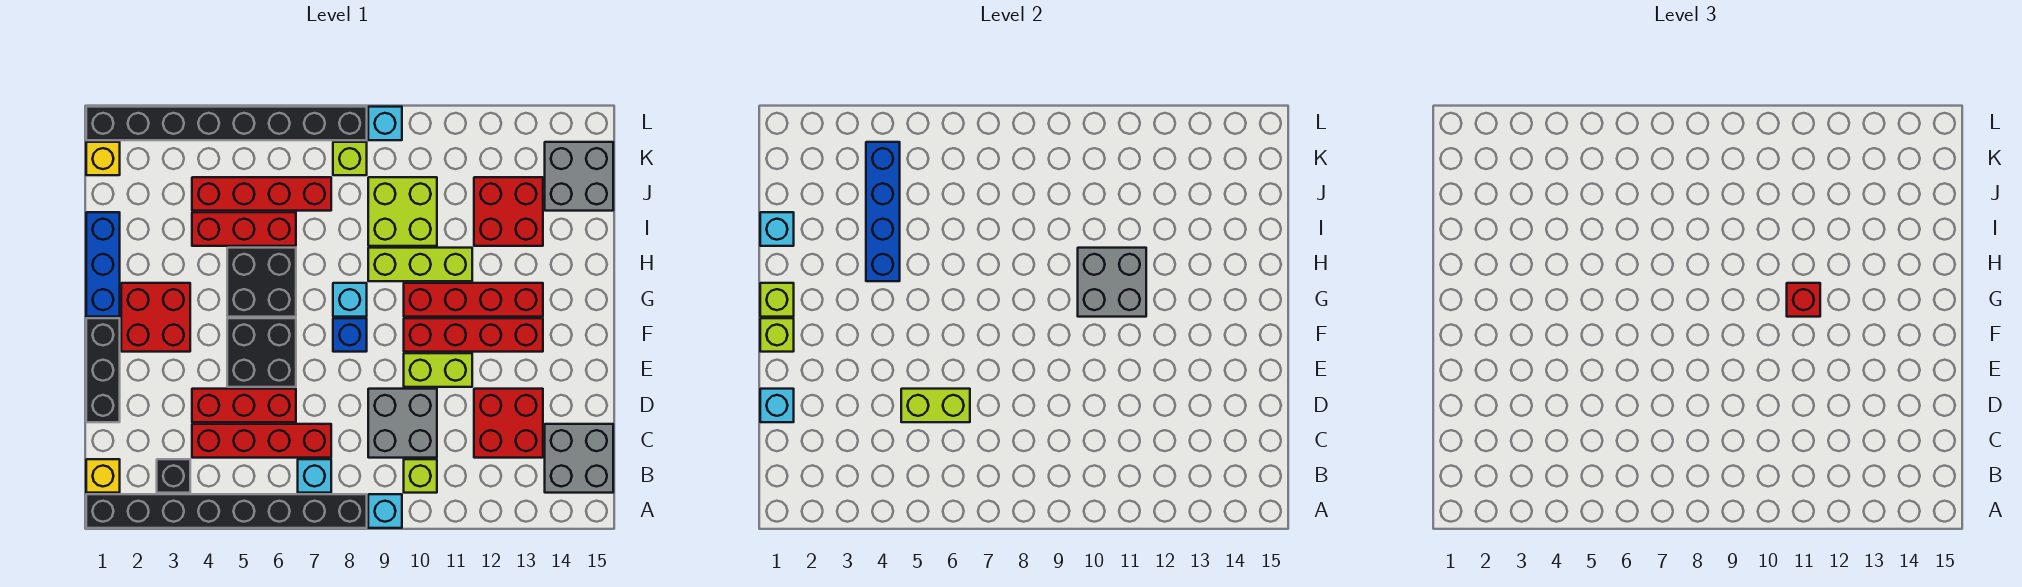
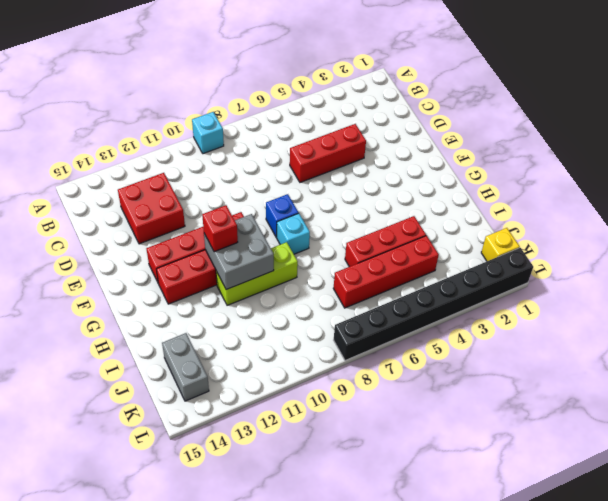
grey brick J14:K14 level 1 -> grey brick J14:K15 level 1
none -> black brick A1:A8 level 1
none -> yellow brick B1 level 1
none -> black brick B3 level 1
none -> cyan brick B7 level 1

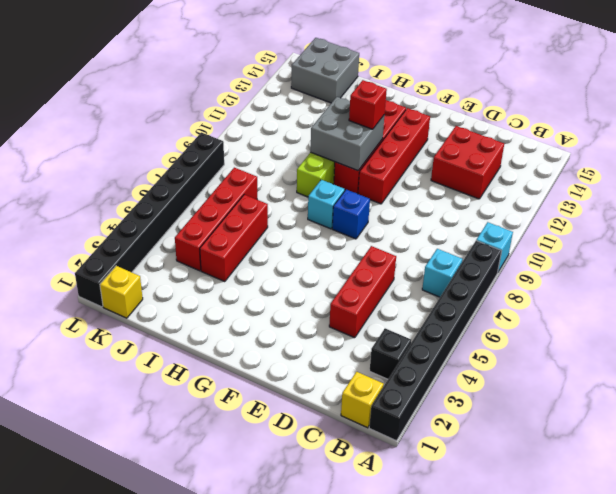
none -> lime brick B10 level 1
none -> grey brick B14:C15 level 1
none -> red brick C4:C7 level 1
none -> grey brick C9:D10 level 1

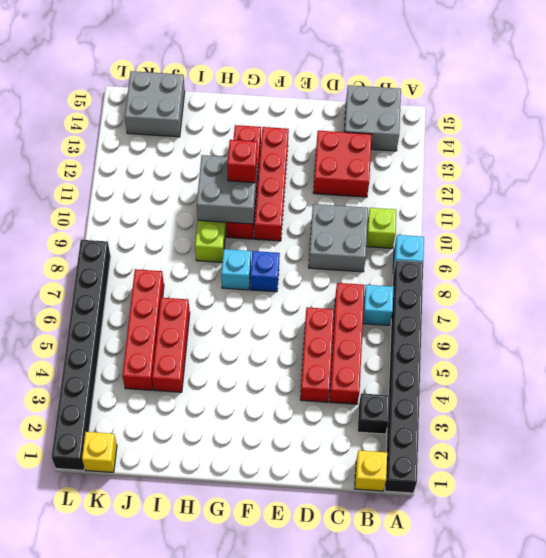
none -> black brick D1:F1 level 1
none -> black brick E5:F6 level 1
none -> lime brick E10:E11 level 1
none -> red brick F2:G3 level 1

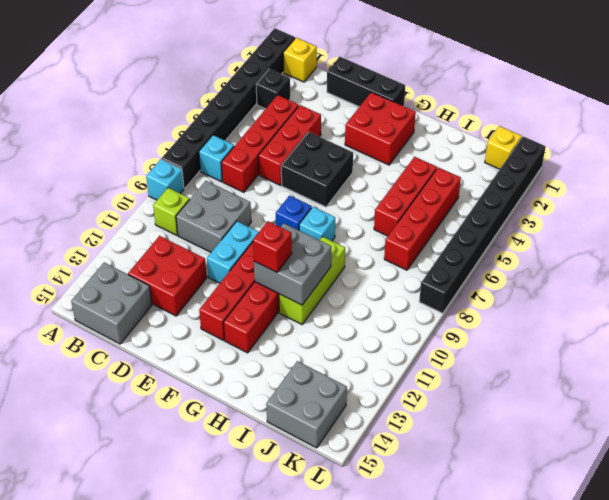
cyan brick E10:E11 level 1 -> lime brick E10:E11 level 1
none -> blue brick G1:I1 level 1
none -> black brick G5:H6 level 1
none -> lime brick I9:J10 level 1
none -> red brick I12:J13 level 1

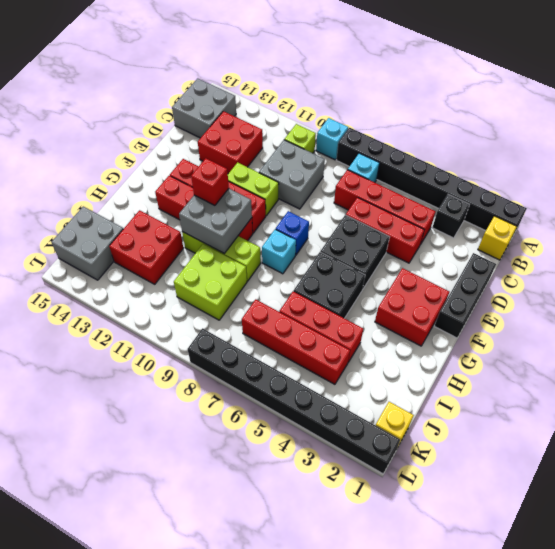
none -> blue brick G1:I1 level 1
none -> lime brick K8 level 1
none -> cyan brick L9 level 1
none -> cyan brick D1 level 2

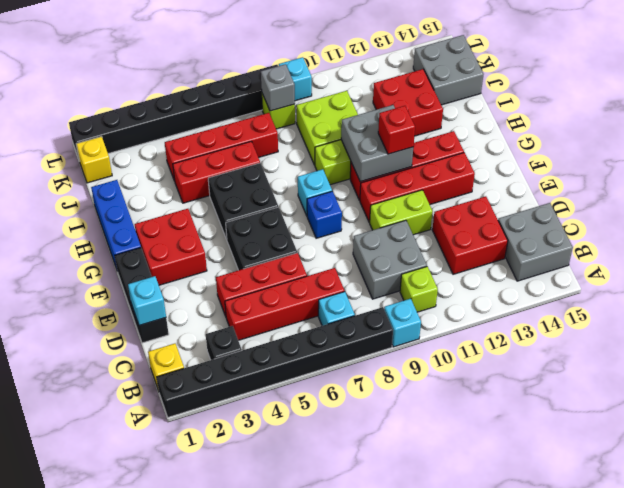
grey brick K8 level 2 -> none
none -> lime brick D5:D6 level 2
none -> lime brick F1 level 2
none -> lime brick G1 level 2
none -> blue brick H4:K4 level 2

